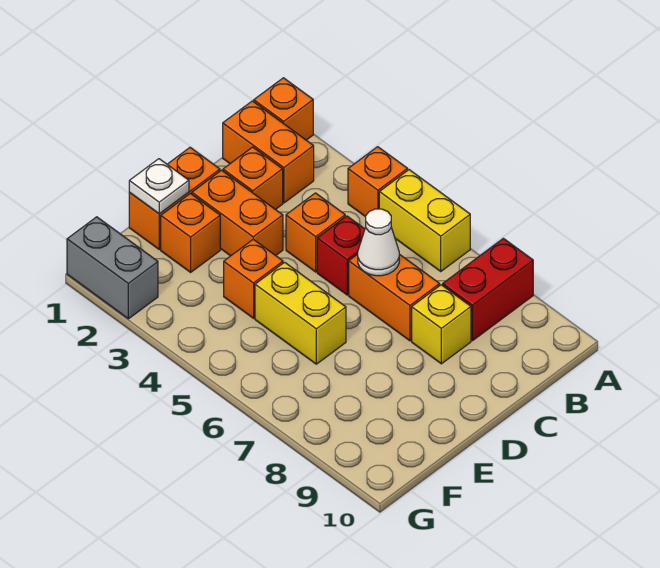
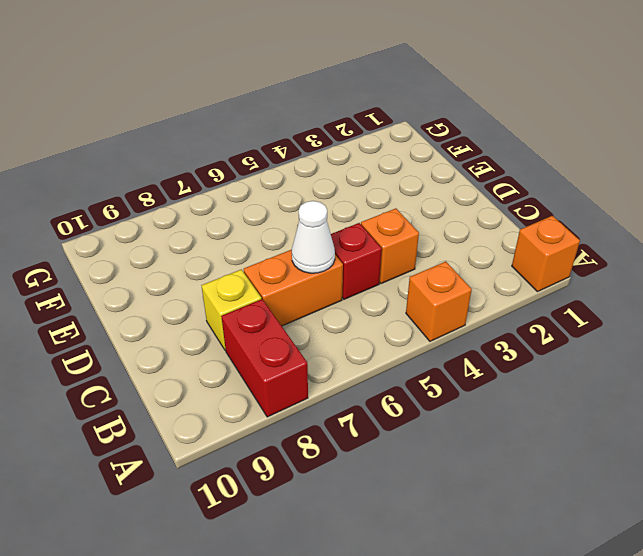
none -> yellow brick A5:A6 level 1
none -> orange brick B1:B2 level 1
none -> orange brick C2 level 1

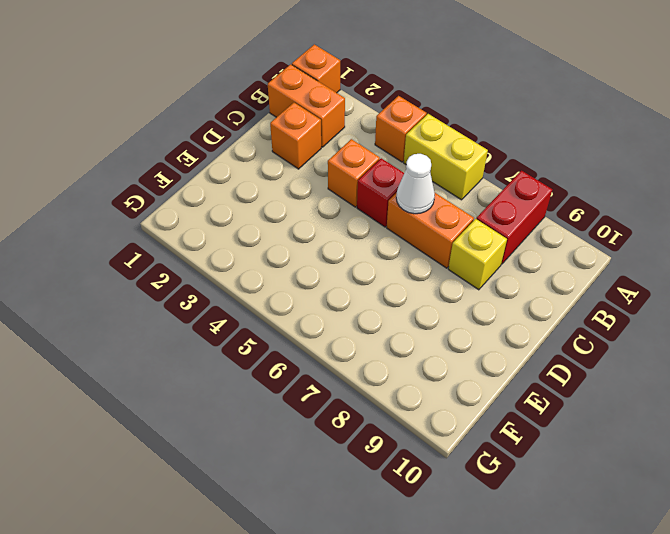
none -> orange brick D1:E1 level 1
none -> orange brick D2:D3 level 1
none -> orange brick E2 level 1

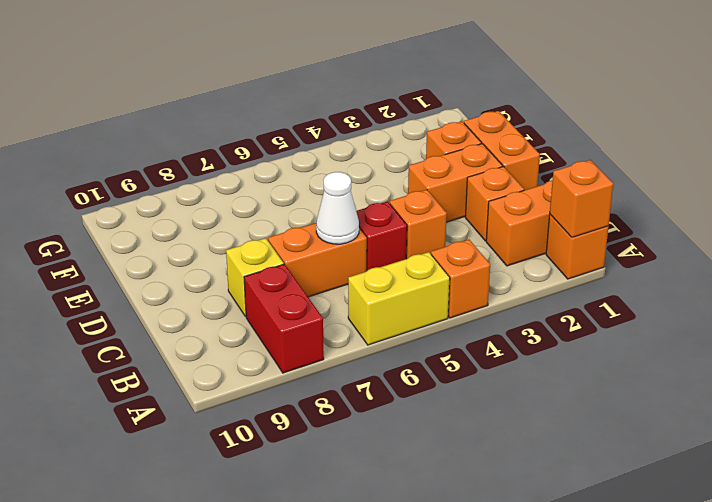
orange brick A1 level 2 -> orange brick E4 level 1
none -> yellow brick E5:E6 level 1
none -> grey brick G1:G2 level 1
none -> white plate E1 level 2

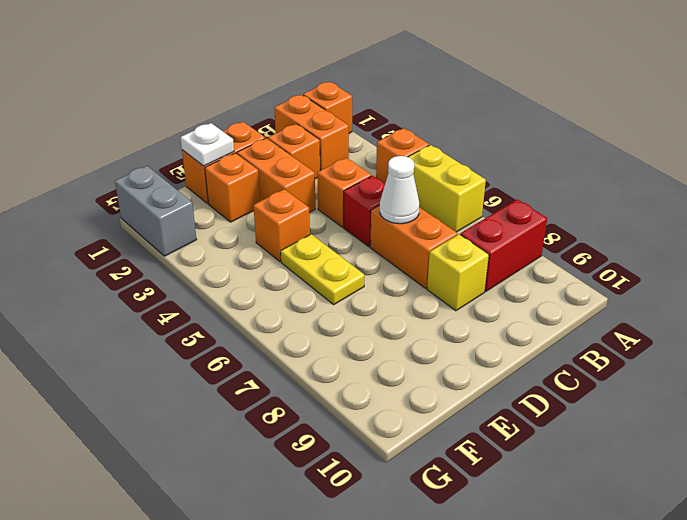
yellow plate E5:E6 level 1 -> yellow brick E5:E6 level 1

